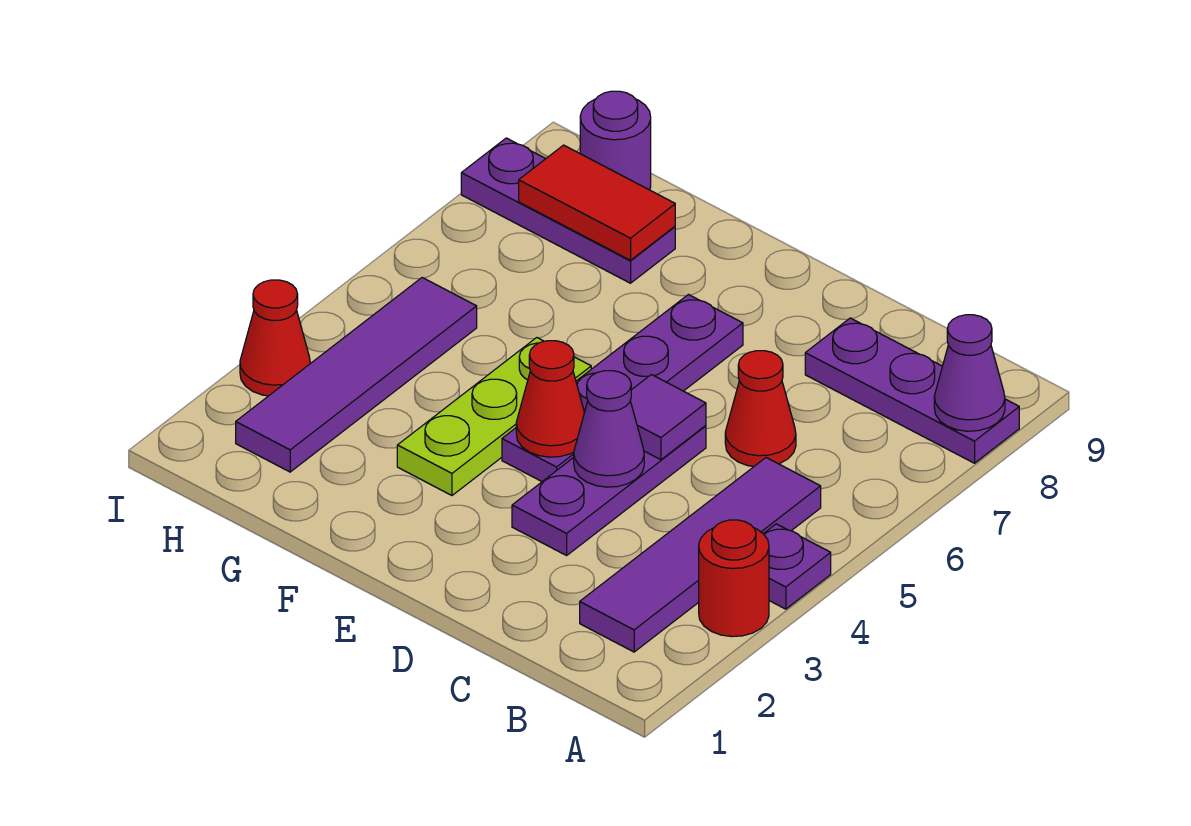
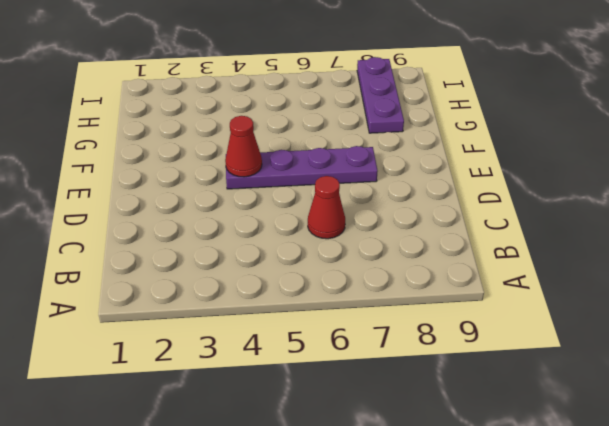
none -> red round brick A3 level 1
none -> purple plate A4 level 1
none -> purple plate A8:C8 level 1

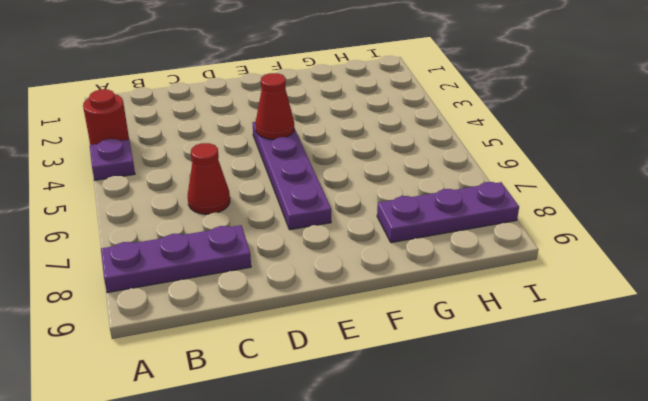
none -> purple tile B2:B5 level 1
none -> purple plate D3:D5 level 1
none -> lime plate F3:F5 level 1

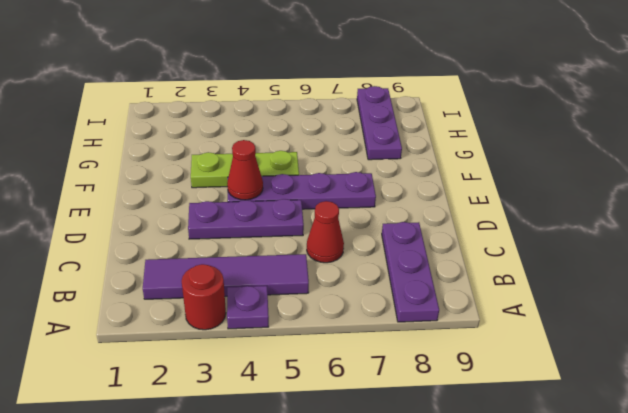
none -> purple tile H2:H5 level 1
none -> purple round brick H9 level 1
none -> red cone I3 level 1

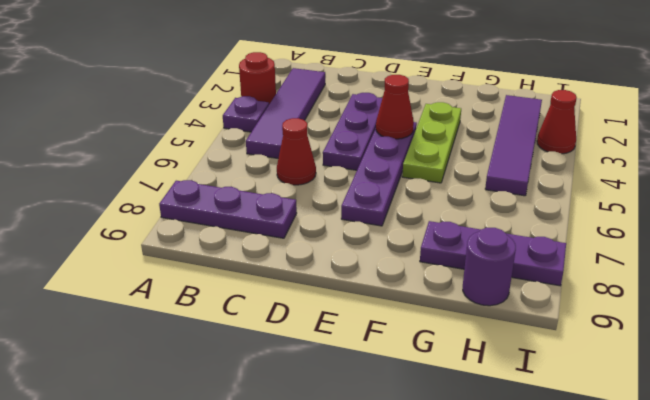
none -> purple cone A8 level 2
none -> purple cone D4 level 2
none -> purple tile D5 level 2

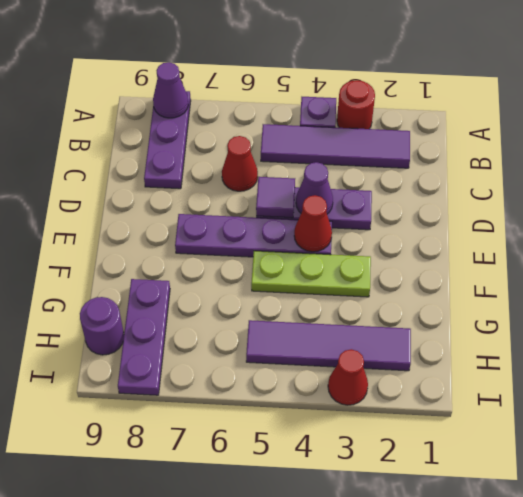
none -> red tile G8:H8 level 2

